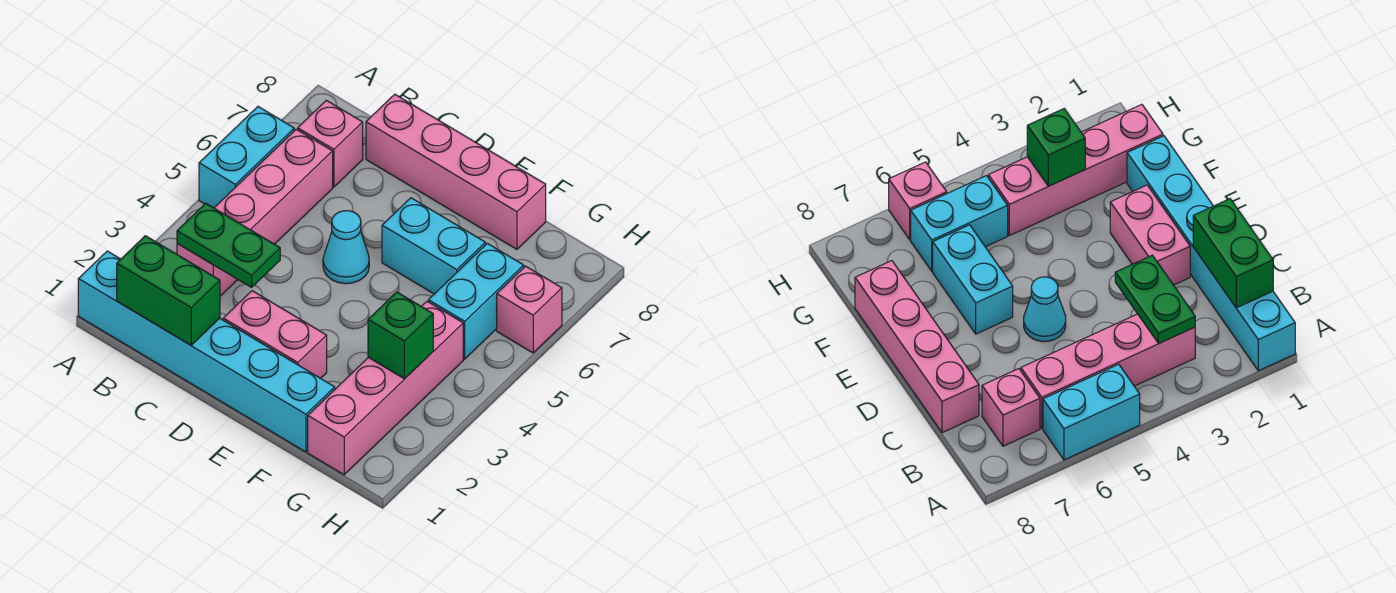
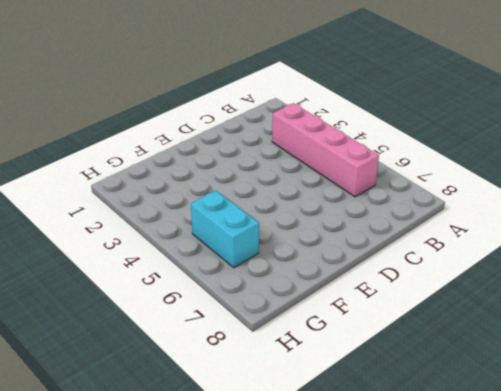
none -> cyan brick A1:F1 level 1
none -> cyan brick A5:A6 level 1
none -> pink brick B7 level 1

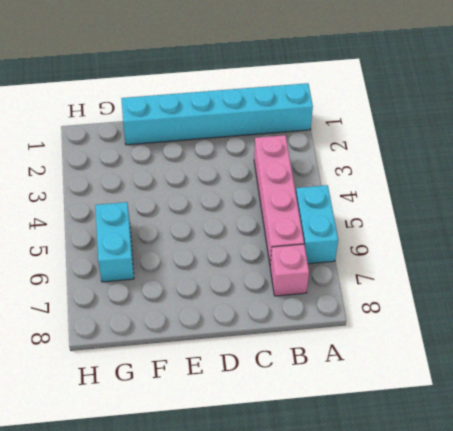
none -> pink brick C8:F8 level 1
none -> pink brick D2:E2 level 1
none -> cyan cone D5 level 1

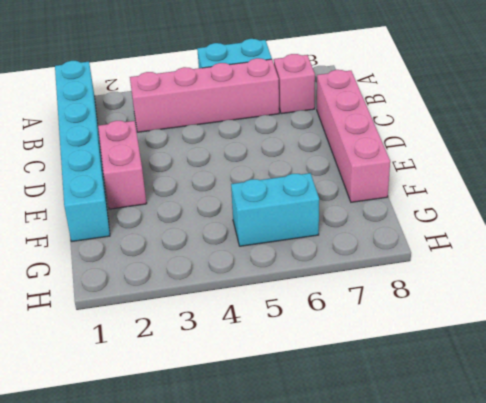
none -> cyan cone D5 level 1
none -> cyan brick E6:F6 level 1
none -> pink brick G1:G4 level 1

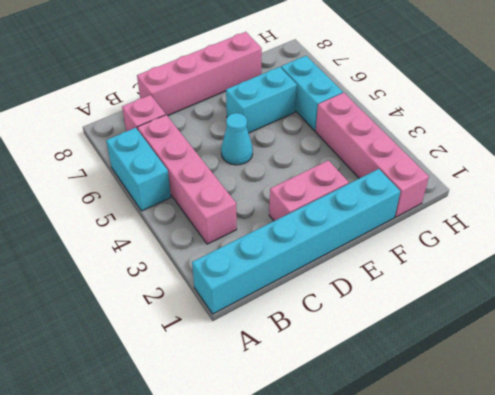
none -> pink brick H6 level 1
none -> green brick B1:C1 level 2
none -> green plate B3:C3 level 2

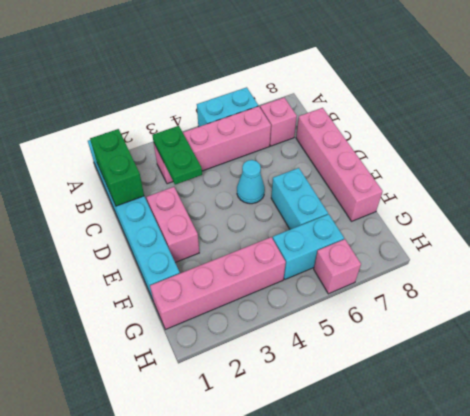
none -> green brick G3 level 2

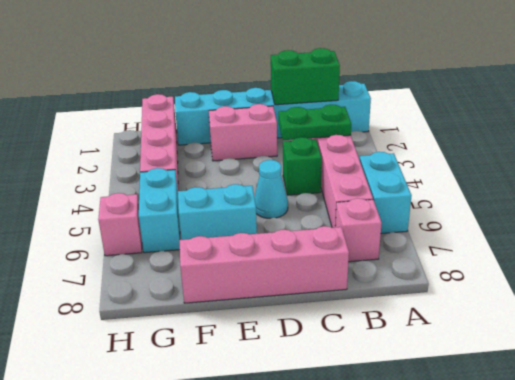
green brick C4 level 1 -> green brick G3 level 2

